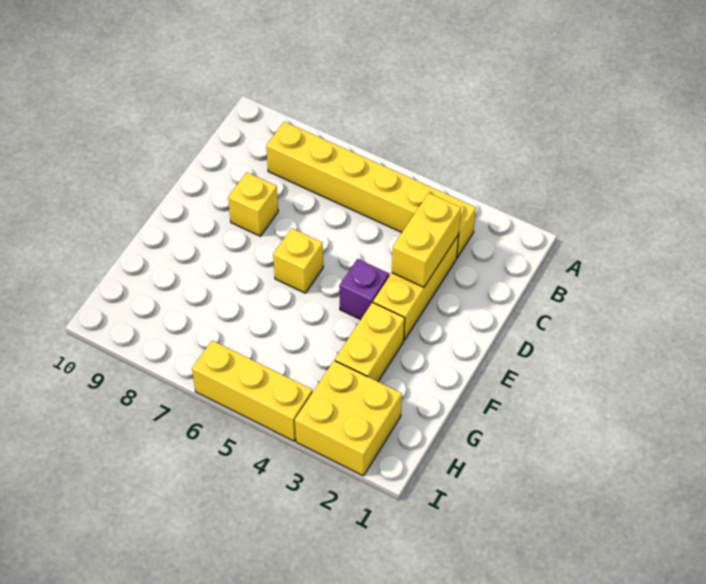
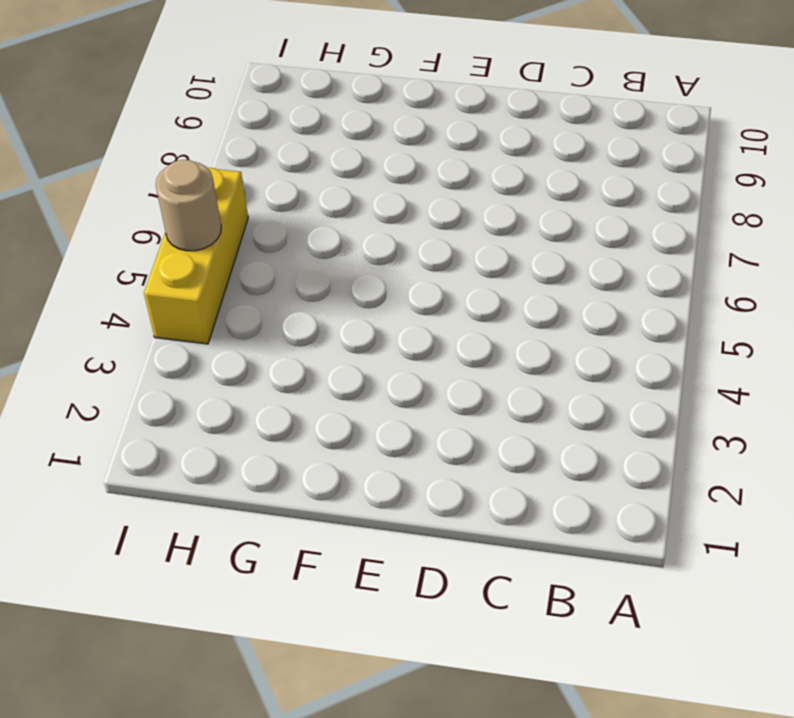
tan round brick I5 level 2 -> none
none -> yellow brick B3:B8 level 1
none -> yellow brick C3:E3 level 1

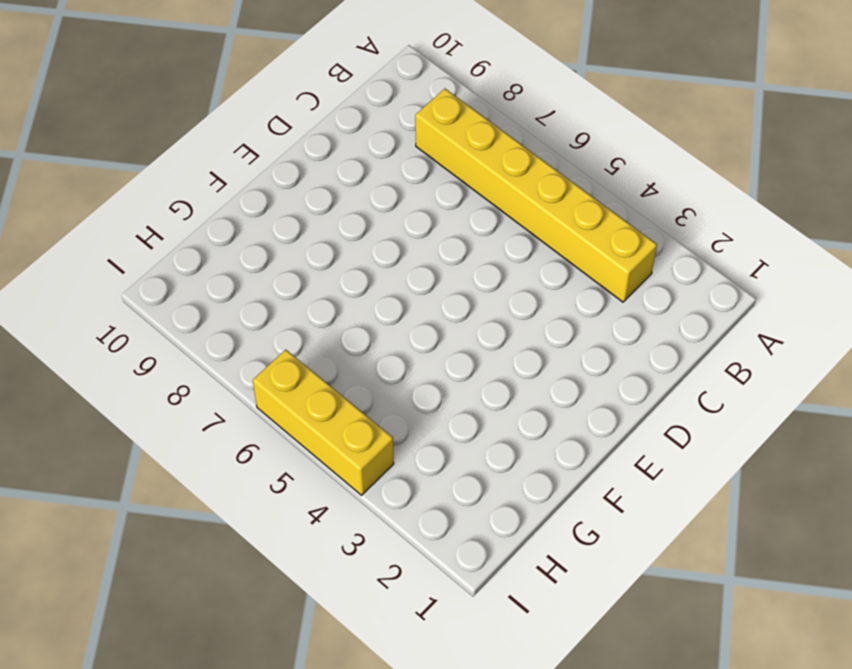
none -> yellow brick C3:E3 level 1
none -> yellow brick D8 level 1

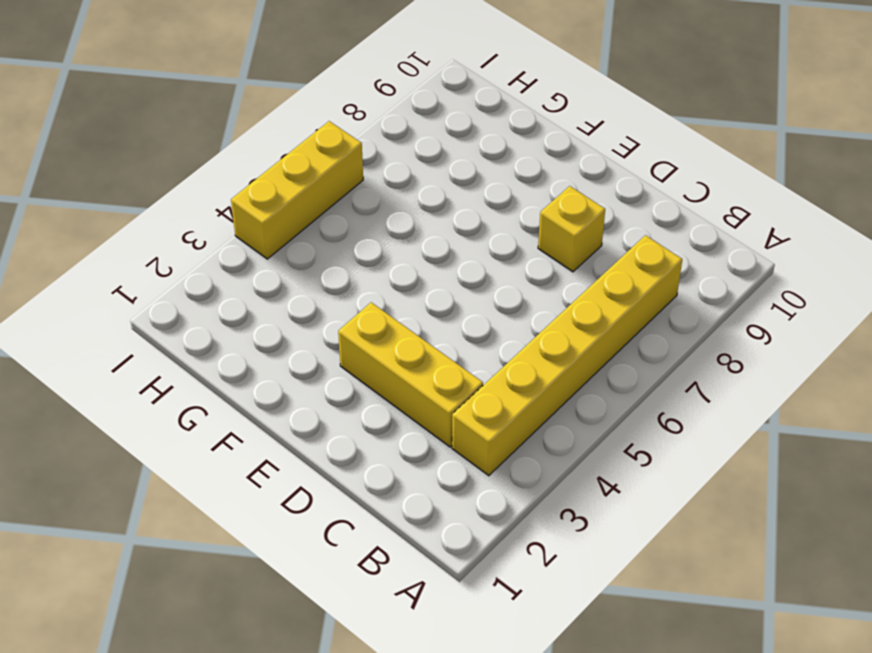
none -> purple brick E4 level 1
none -> yellow brick E6 level 1

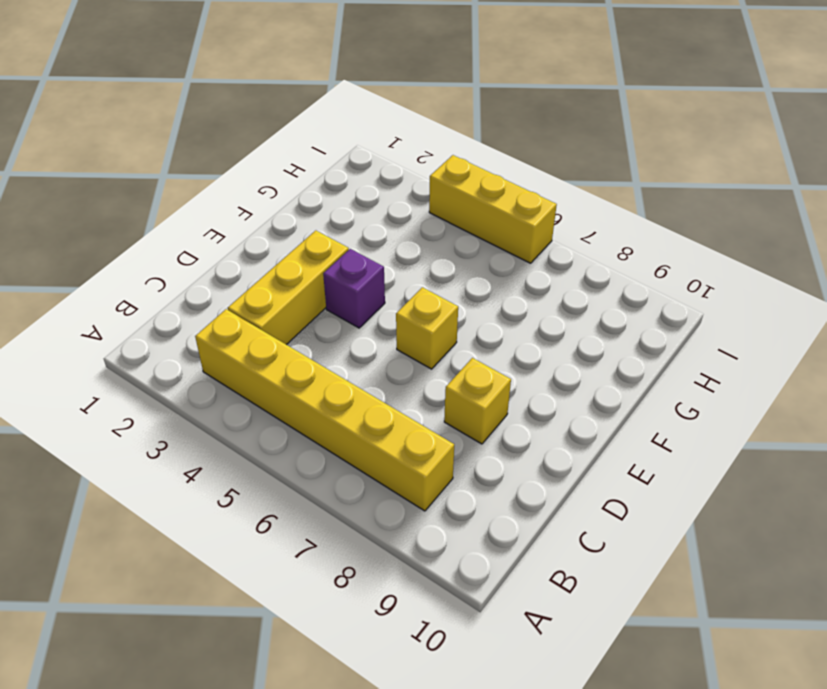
none -> yellow brick F3:G3 level 1
none -> yellow brick H2:I3 level 1

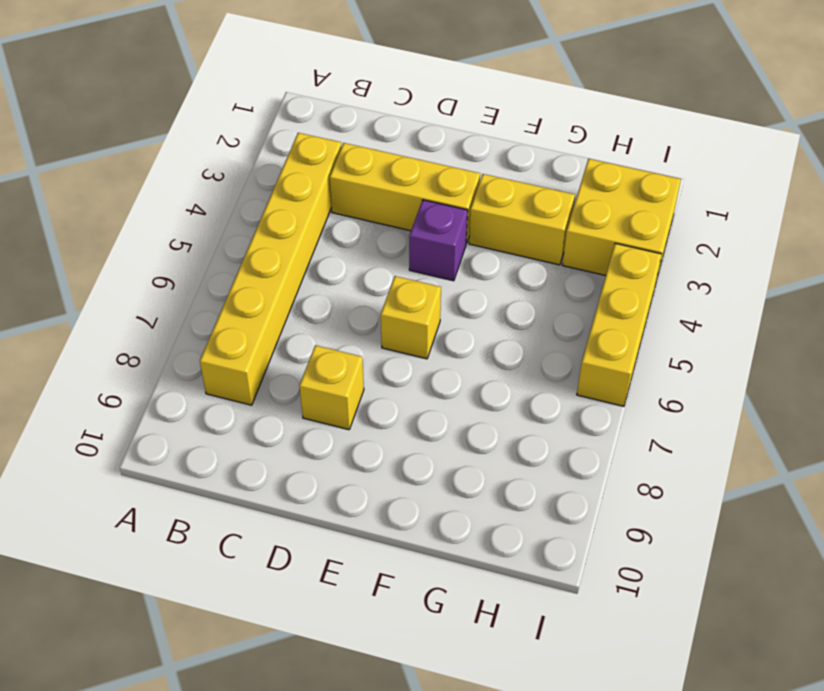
none -> yellow brick C3:D3 level 2

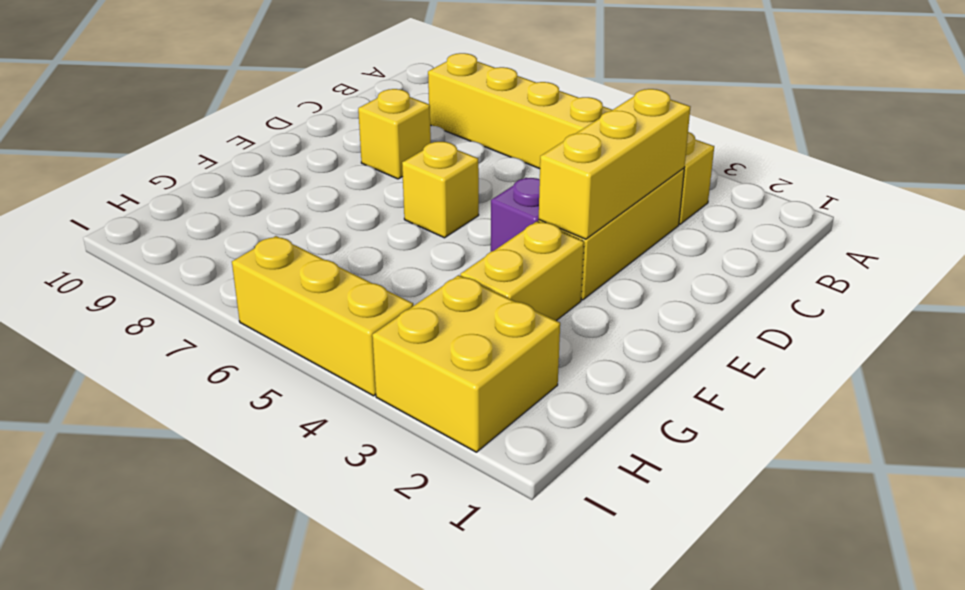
yellow brick C3:E3 level 2 -> yellow brick C3:D3 level 2

